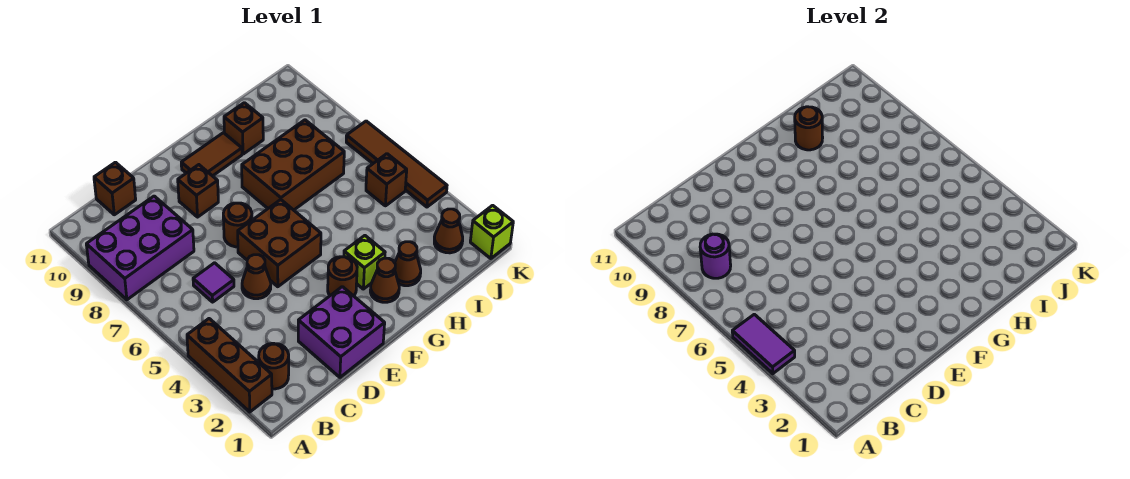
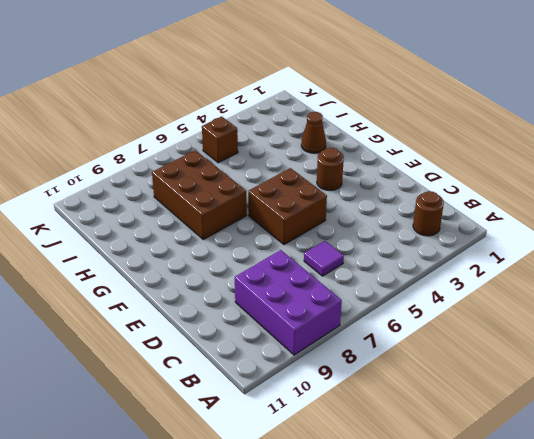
none -> brown brick A2:A4 level 1
none -> brown brick C11 level 1
none -> purple brick D1:E2 level 1

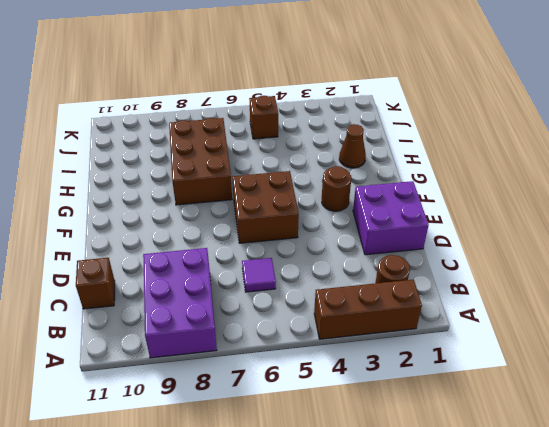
none -> brown cone D5 level 1
none -> brown round brick E7 level 1
none -> brown brick E9 level 1

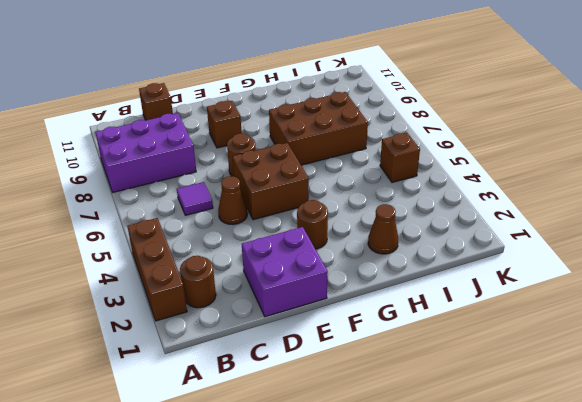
none -> brown tile F10:G10 level 1
none -> brown cone G2 level 1
none -> lime brick G3 level 1

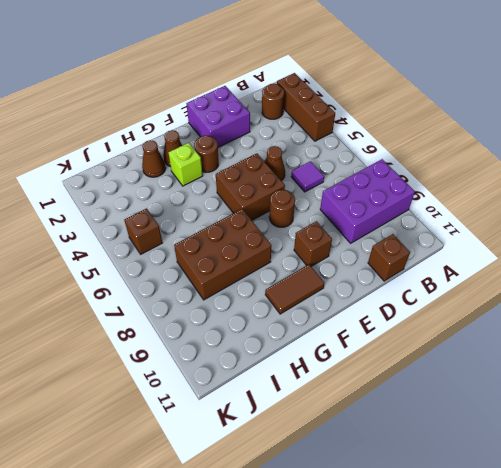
none -> brown brick H10 level 1
none -> brown cone J2 level 1
none -> lime brick K1 level 1

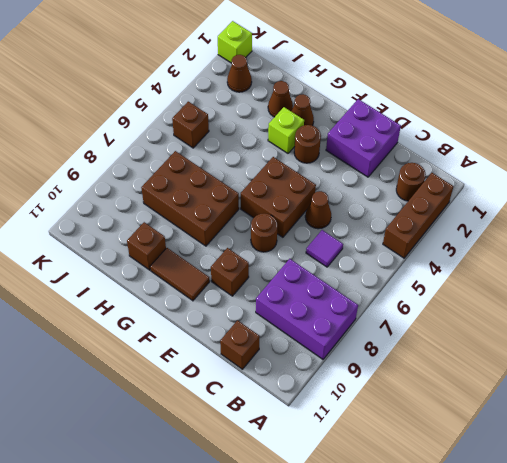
none -> brown tile K4:K7 level 1
none -> purple tile A4:A5 level 2
none -> purple round brick B8 level 2

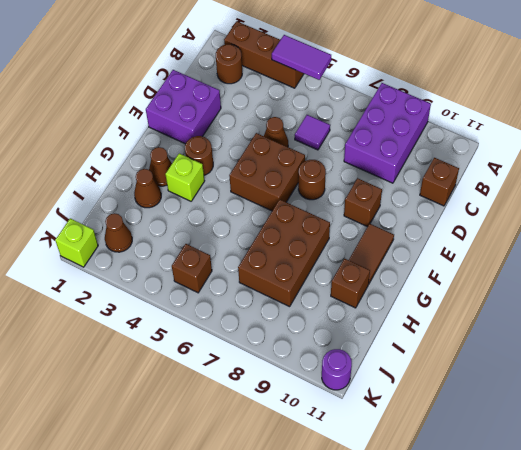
purple round brick K11 level 1 -> purple round brick B8 level 2
none -> brown tile K4:K7 level 1
none -> brown round brick H10 level 2

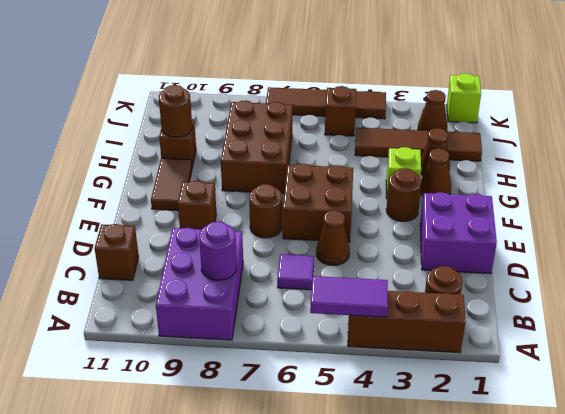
brown tile I1:I4 level 1 -> none

